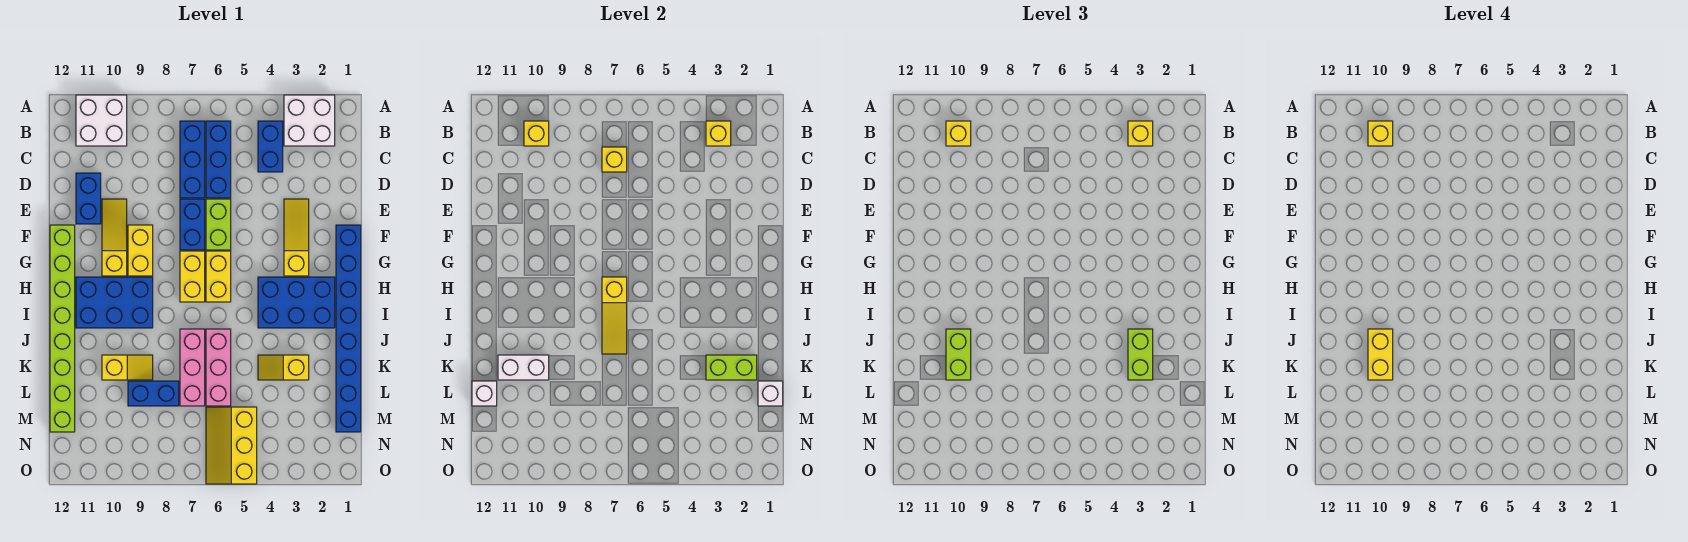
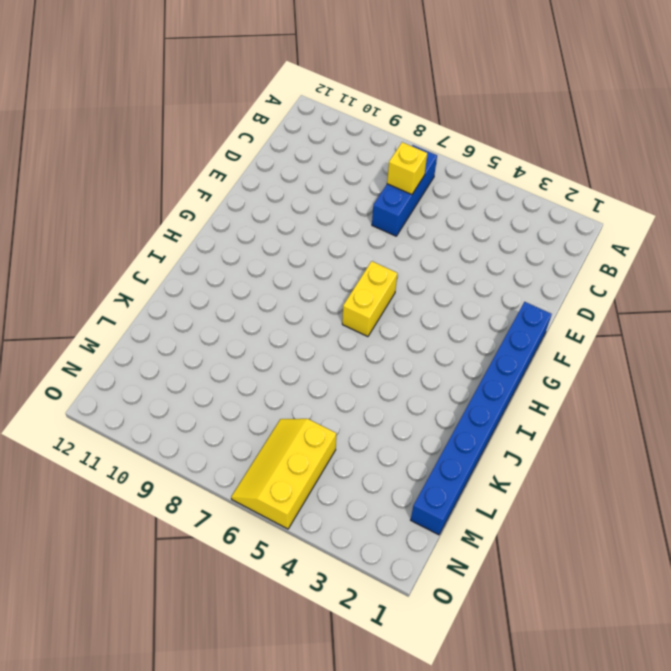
none -> white brick A2:B3 level 1
none -> white brick A10:B11 level 1
none -> blue brick B4:C4 level 1
none -> blue brick B6:D6 level 1

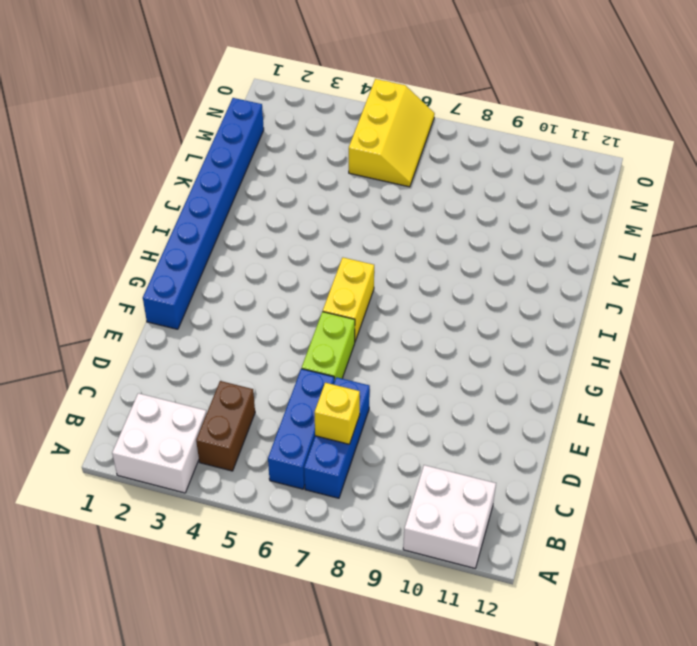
brown brick B4:C4 level 1 -> blue brick B4:C4 level 1
none -> blue brick D11:E11 level 1
none -> yellow slope E3:G3 level 1 top G
none -> blue brick E7:F7 level 1
none -> yellow slope E10:G10 level 1 top G

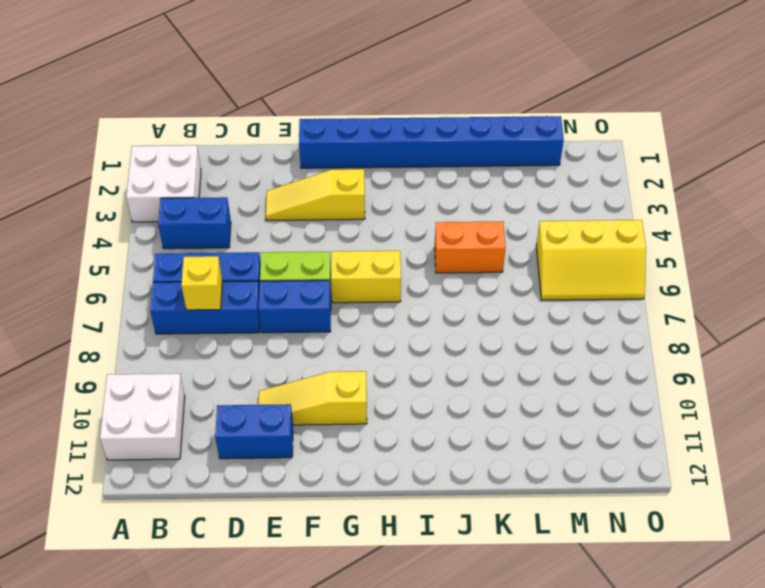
orange brick J5:K5 level 1 -> none
none -> yellow brick F9:G9 level 1
none -> lime brick F12:M12 level 1
none -> yellow brick G7:H7 level 1
none -> blue brick H2:I4 level 1

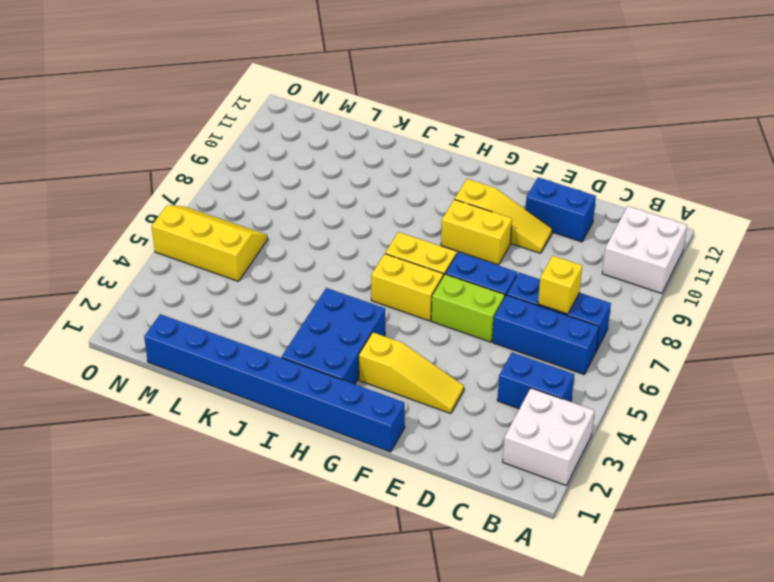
none -> lime brick F12:M12 level 1
none -> blue brick H9:I11 level 1
none -> pink brick J6:L6 level 1
none -> pink brick J7:L7 level 1

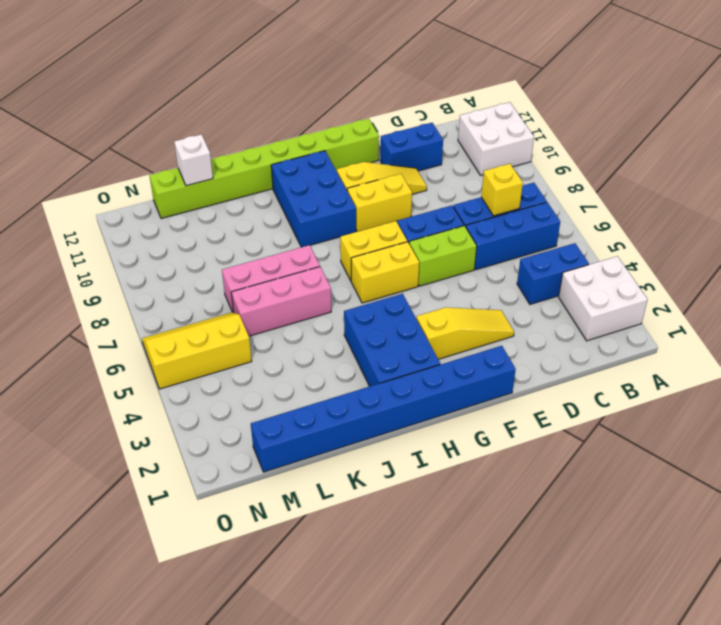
none -> yellow slope K3:K4 level 1 top 3
none -> yellow slope K9:K10 level 1 top 10
none -> blue brick L8:L9 level 1
none -> yellow brick B3 level 2

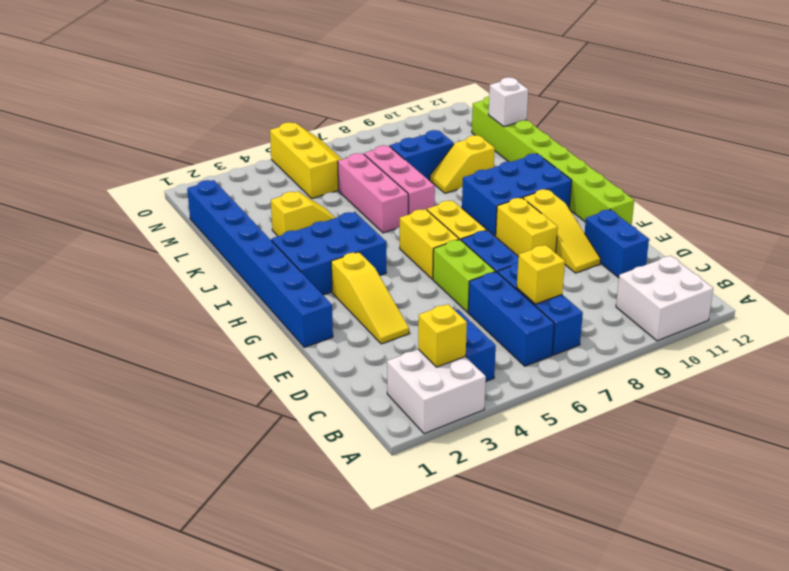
none -> yellow brick B10 level 2
none -> yellow slope H7:J7 level 2 top H
none -> lime brick K2:K3 level 2
none -> white brick K10:K11 level 2

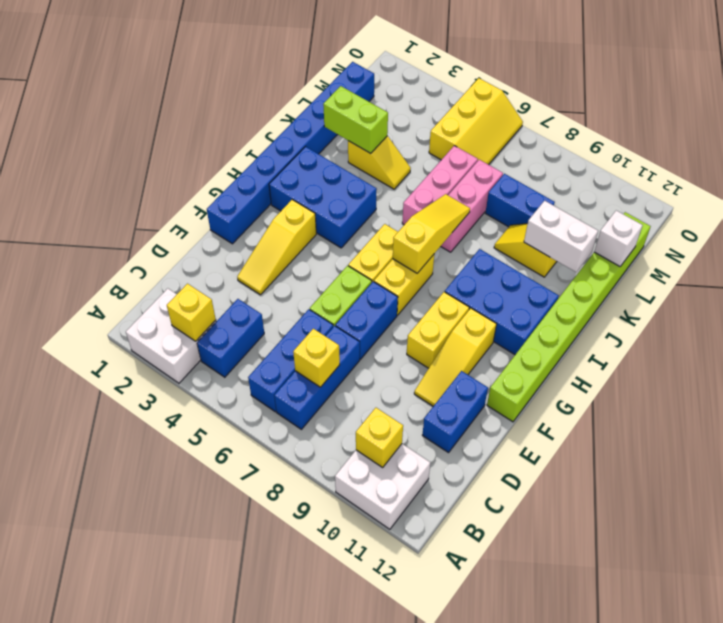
none -> white brick L1 level 2
none -> yellow brick B3 level 3
none -> yellow brick B10 level 3
none -> lime brick J3:K3 level 3

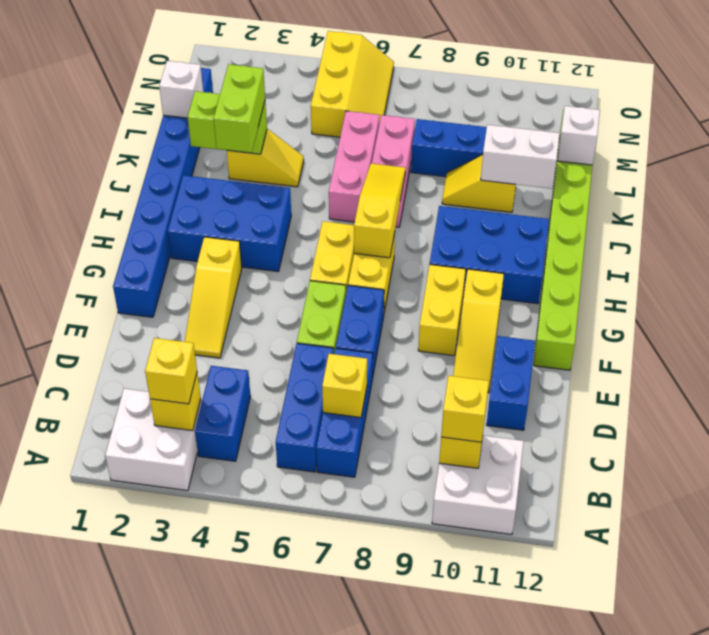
none -> lime brick J10:K10 level 3
none -> yellow brick B10 level 4
none -> yellow brick J10:K10 level 4

